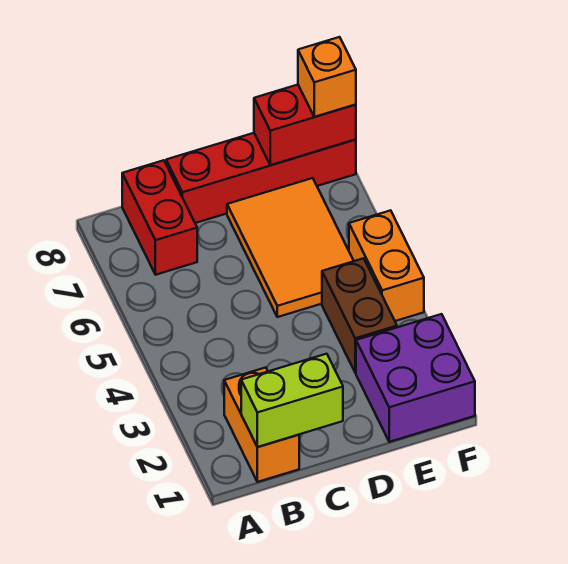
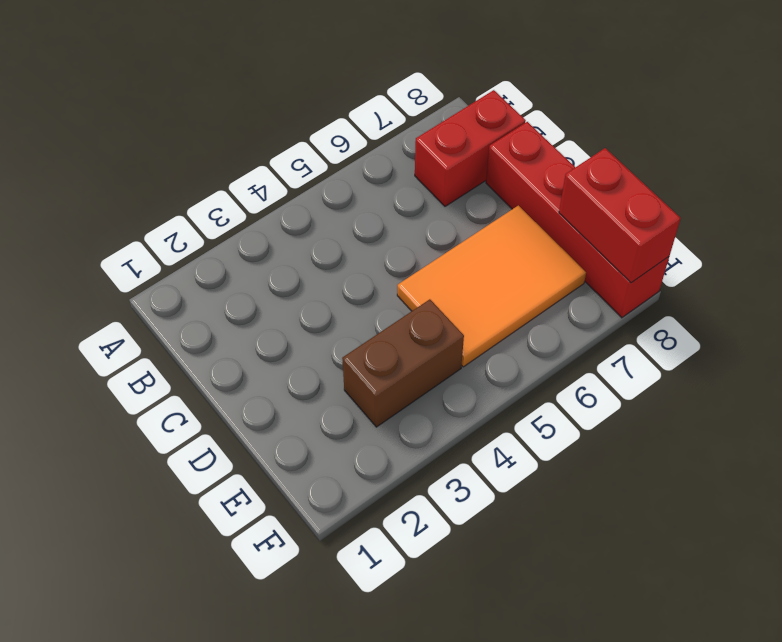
none -> orange brick B1:B2 level 1
none -> purple brick E1:F2 level 1

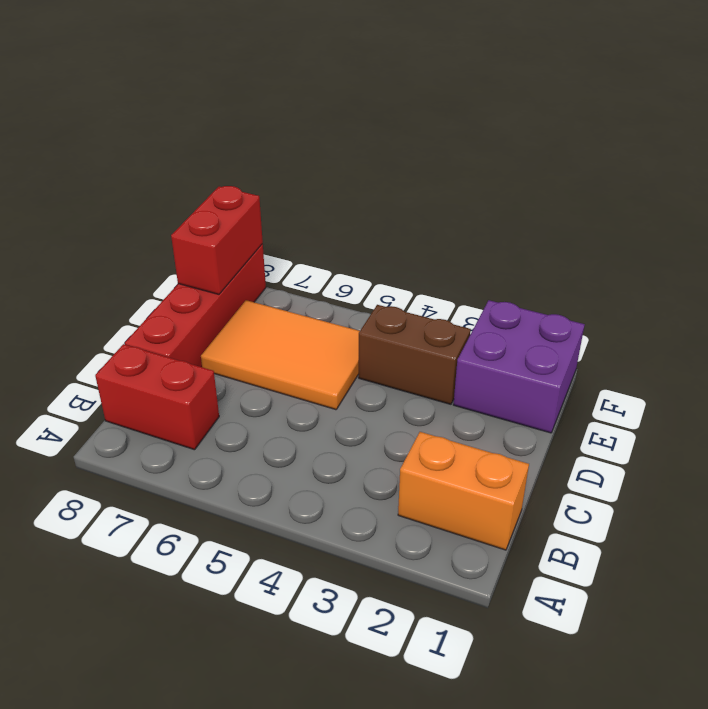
none -> orange brick F4:F5 level 1
none -> lime brick B1:C1 level 2

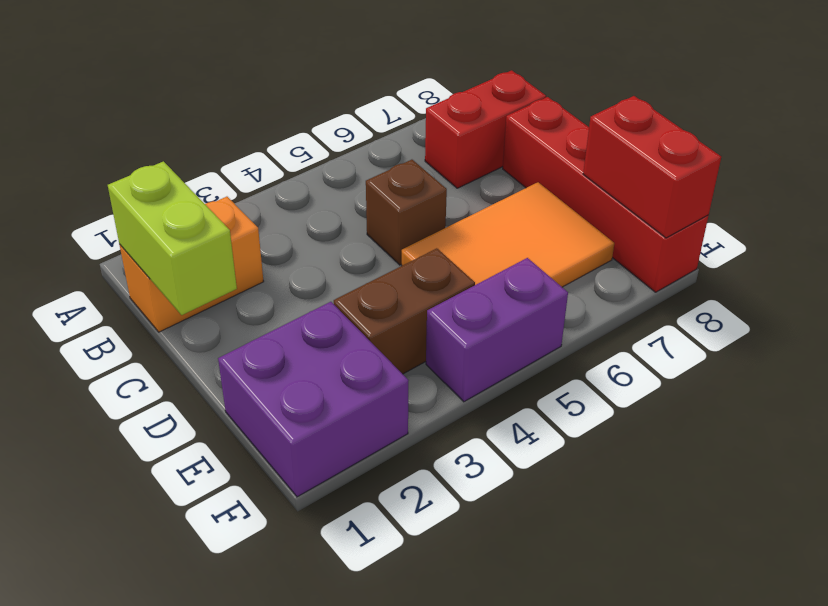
brown brick C5 level 1 -> none
purple brick F4:F5 level 1 -> orange brick F4:F5 level 1
none -> orange brick F8 level 3

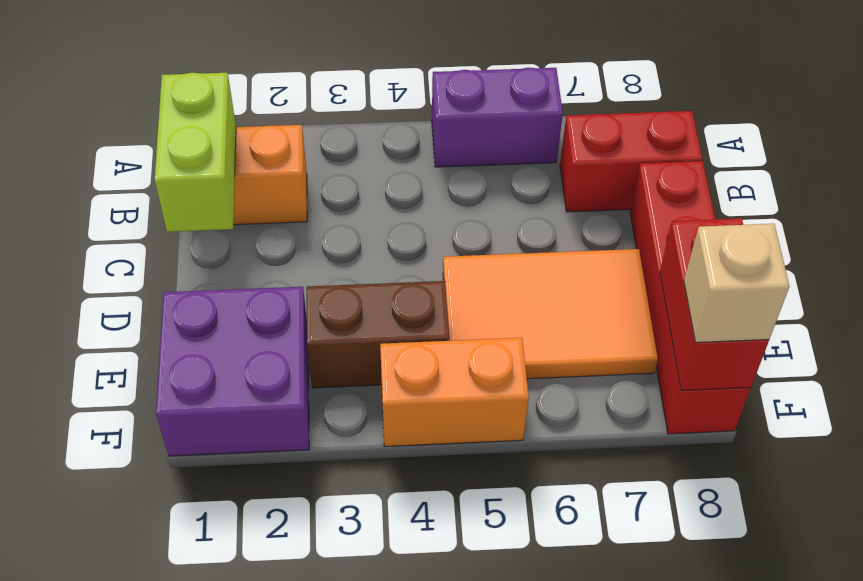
purple brick A5:A6 level 1 -> none
tan brick F8 level 3 -> orange brick F8 level 3

